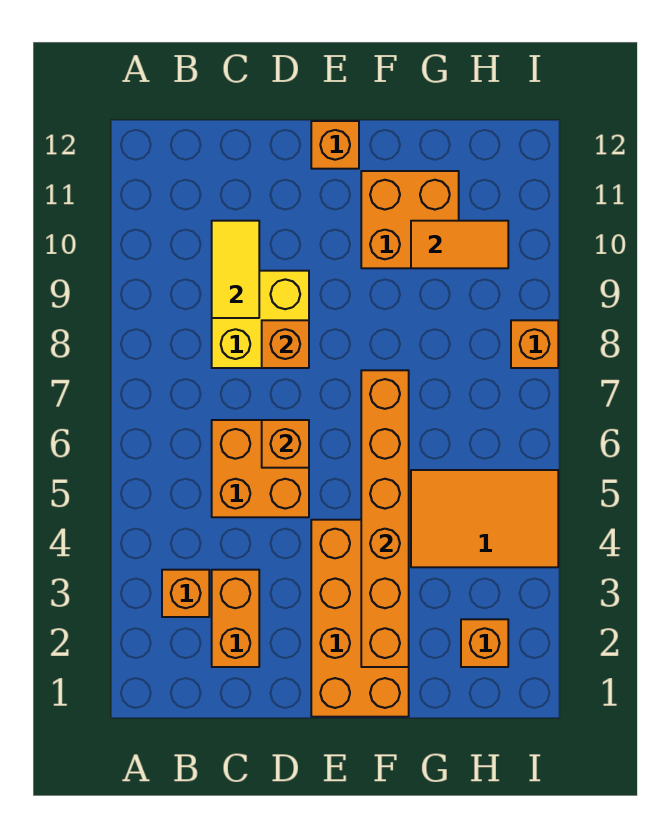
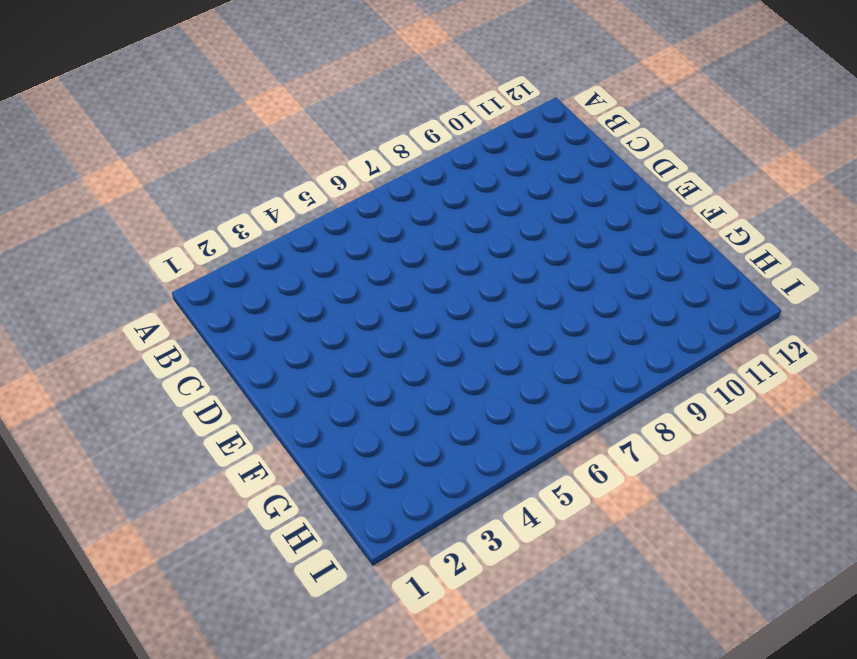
none -> orange brick B3 level 1
none -> orange brick C2:C3 level 1
none -> orange brick C5:D6 level 1

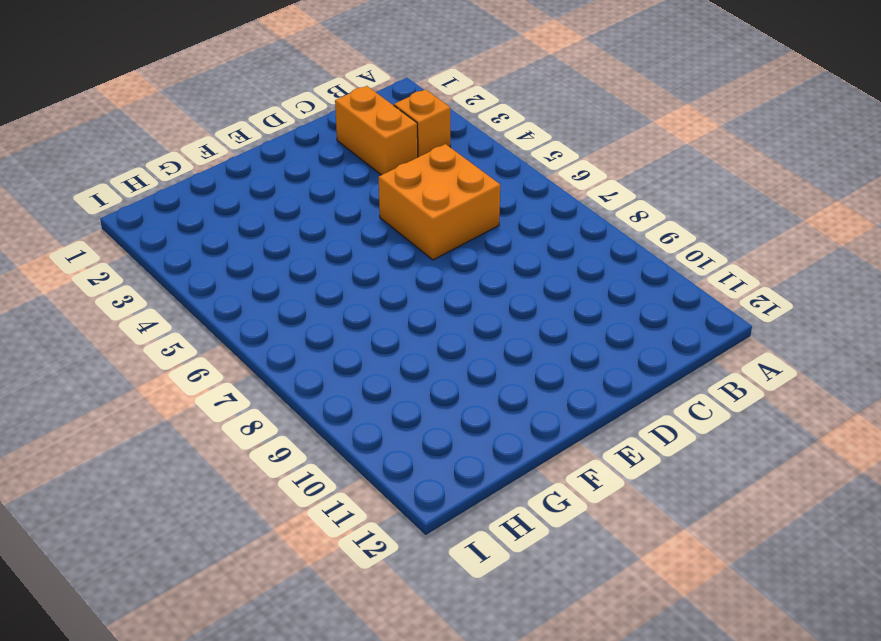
none -> yellow brick C8:D9 level 1
none -> orange brick E1:F4 level 1
none -> orange brick E12 level 1

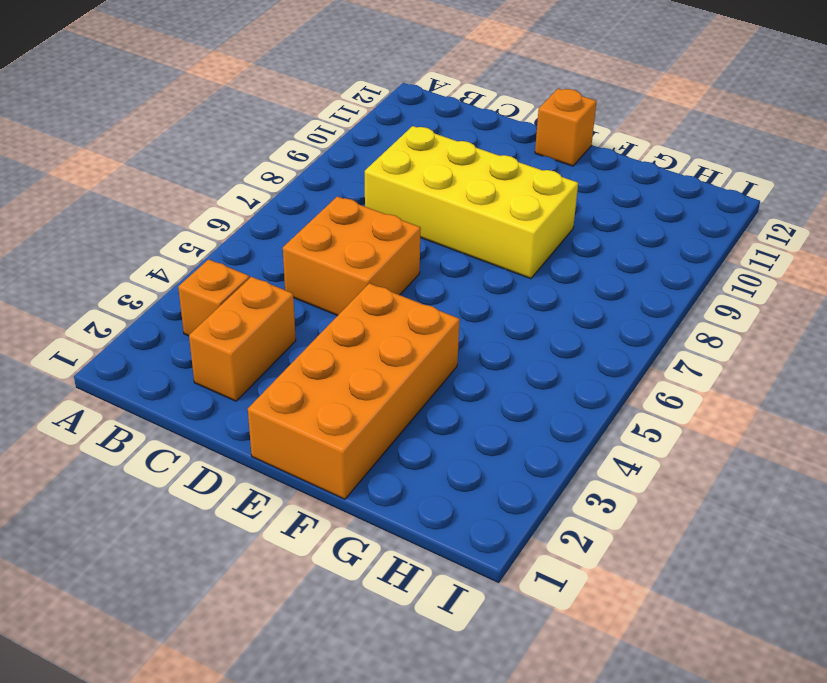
yellow brick C8:F9 level 1 -> yellow brick C8:D9 level 1
none -> orange brick F10:G11 level 1
none -> orange tile G4:I5 level 1
none -> orange brick H2 level 1

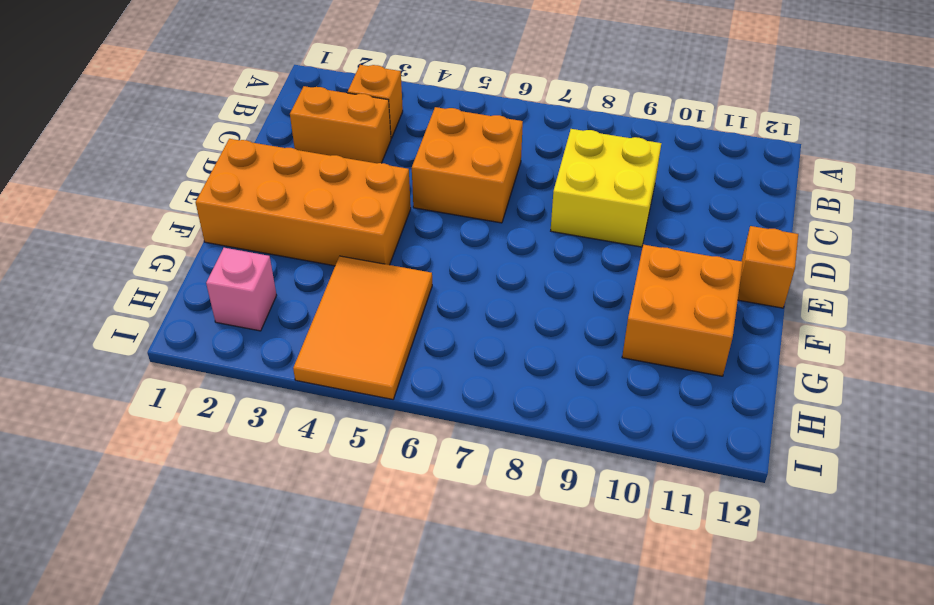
pink brick H2 level 1 -> orange brick H2 level 1
none -> orange brick I8 level 1
none -> yellow tile C9:C10 level 2
none -> orange brick D6 level 2

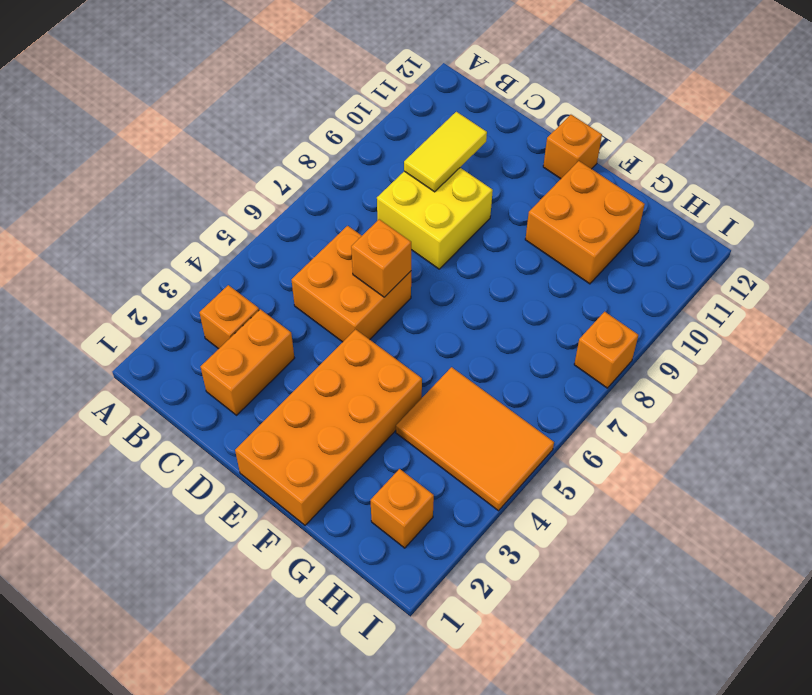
none -> orange brick D8 level 2
none -> orange brick F2:F7 level 2
none -> orange tile G10:H10 level 2

